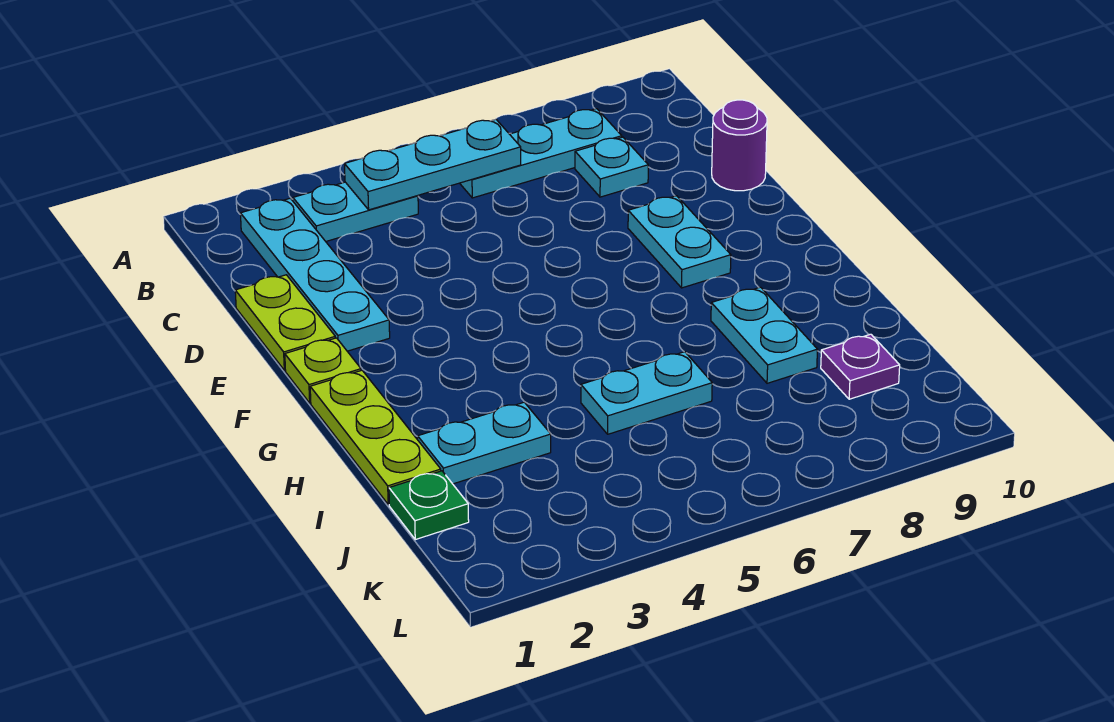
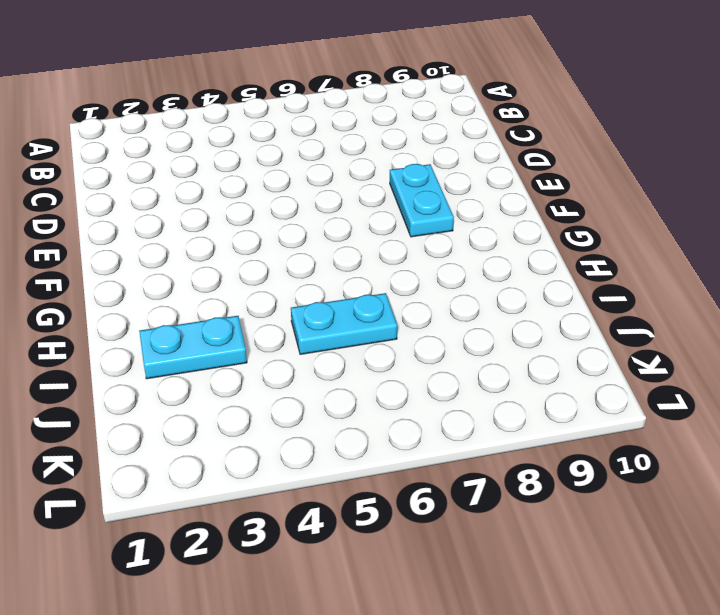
none -> cyan plate B2:E2 level 1
none -> cyan plate B3:B4 level 1
none -> cyan plate B6:B8 level 1

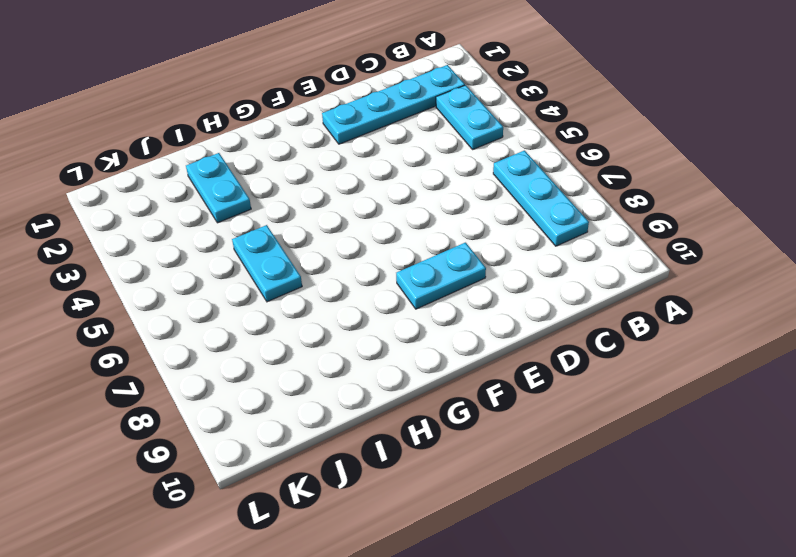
none -> cyan plate C8 level 1
none -> lime plate D1:E1 level 1
none -> purple round brick D10 level 1

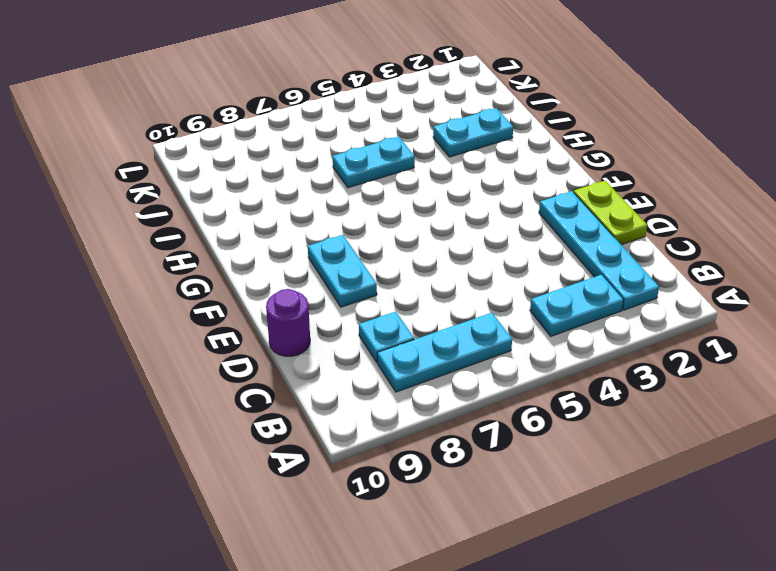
none -> lime plate F1 level 1
none -> lime plate G1:I1 level 1
none -> cyan plate H8:I8 level 1

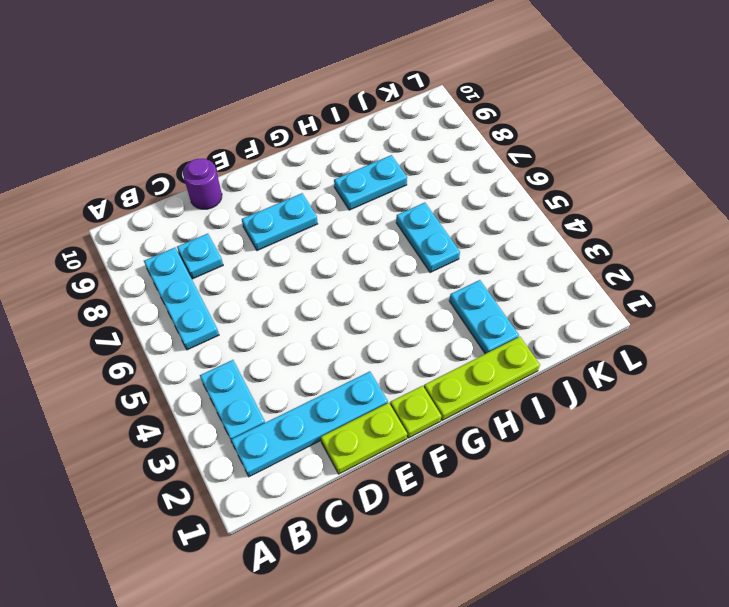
none -> green plate J1 level 1
none -> purple plate J9 level 1
none -> cyan plate B4:B6 level 2

